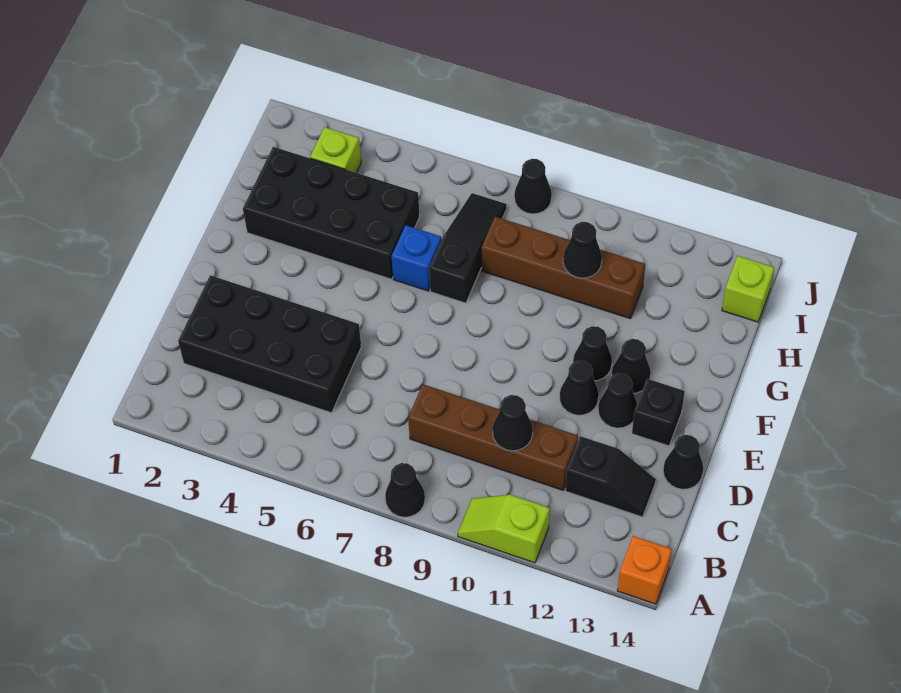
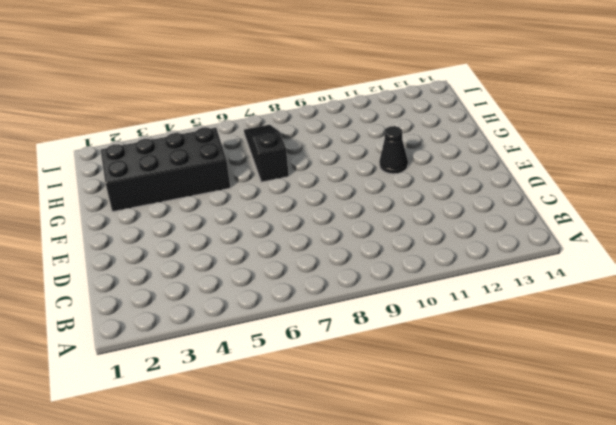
none -> black cone A8 level 1
none -> lime slope A10:A11 level 1 top 11
none -> orange brick A14 level 1

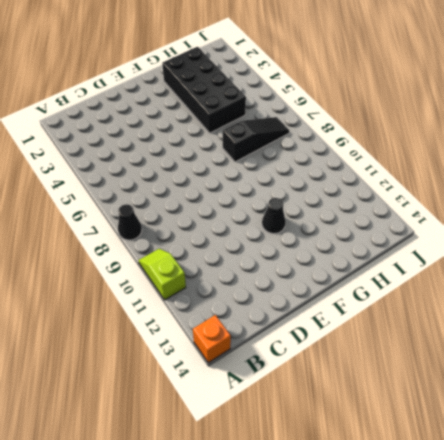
none -> black brick C2:D5 level 1
none -> brown brick C8:C11 level 1
none -> black slope C12:C13 level 1 top 12

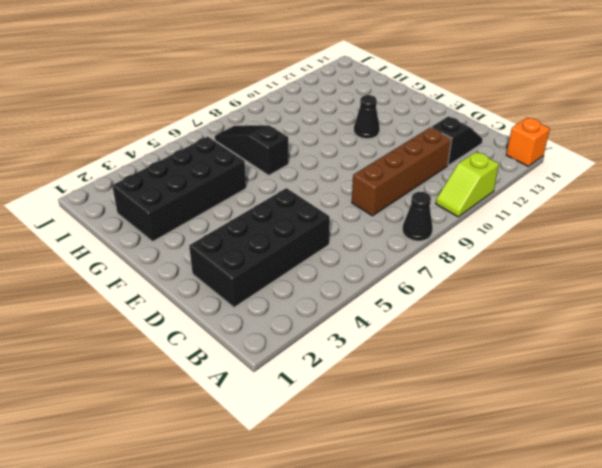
none -> black cone D14 level 1
none -> black cone E11 level 1
none -> black cone E12 level 1

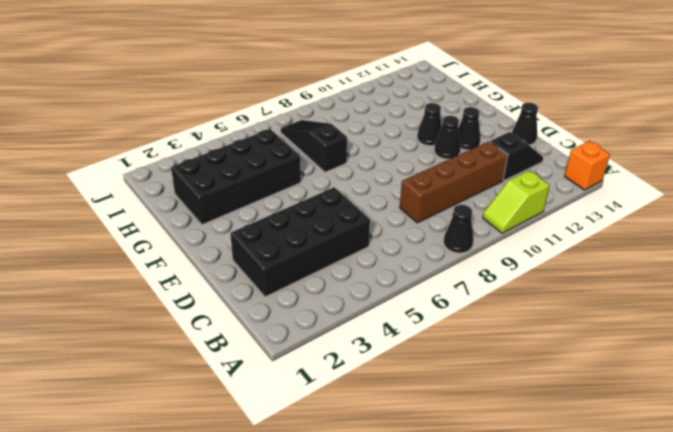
none -> black brick E13 level 1
none -> black cone F12 level 1
none -> blue brick G6 level 1

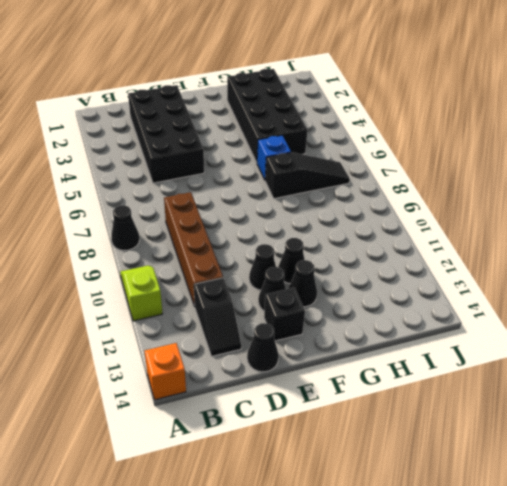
none -> brown brick H8:H11 level 1
none -> lime brick I3 level 1
none -> lime brick I14 level 1

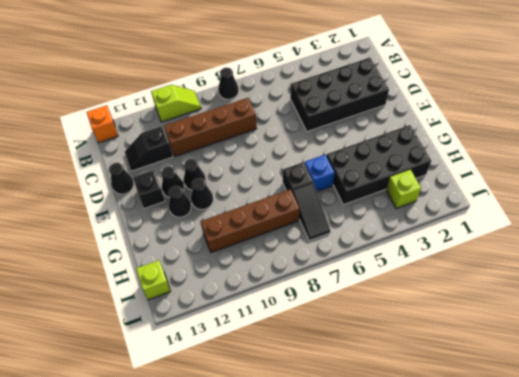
none -> black cone J8 level 1
none -> black cone C10 level 2
none -> black cone H10 level 2

